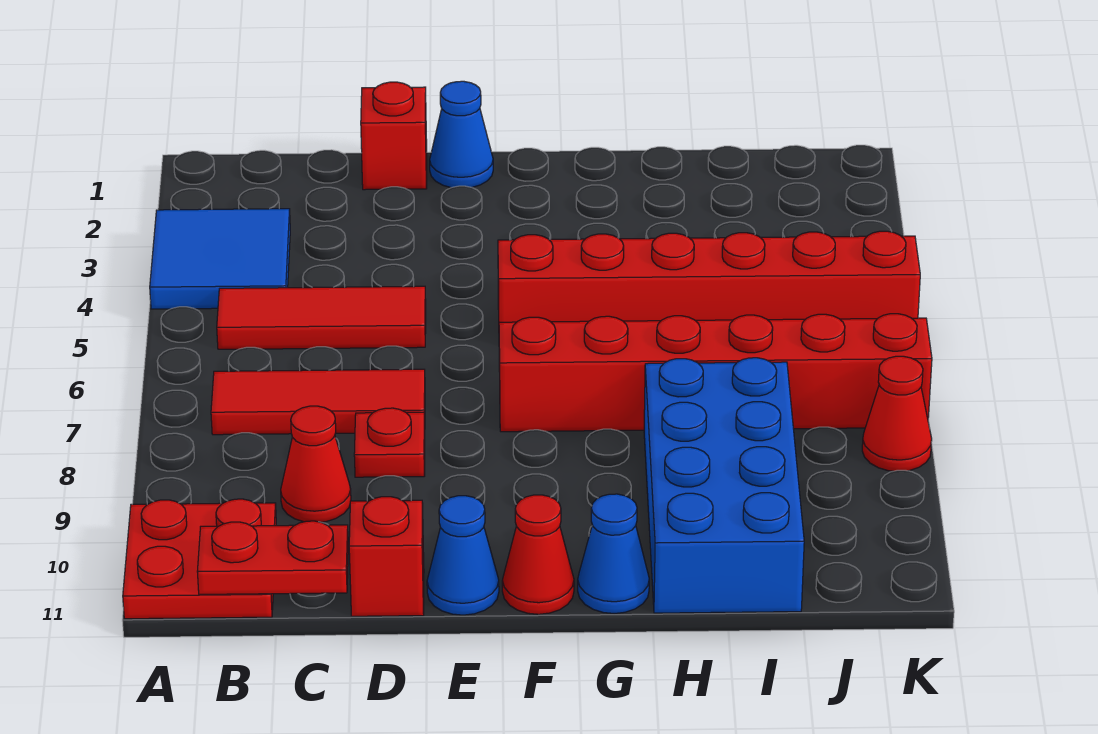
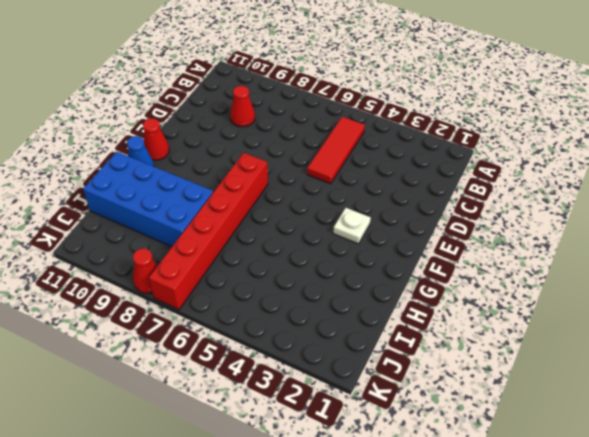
white plate F3 level 1 -> none
none -> blue tile A3:B4 level 1
none -> red plate A10:B11 level 1
none -> red tile B7:D7 level 1

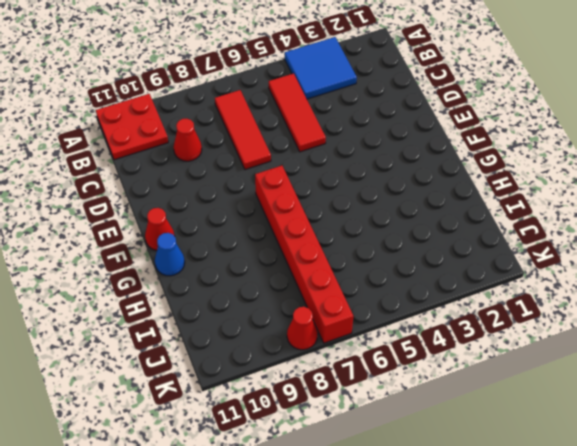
none -> red brick D1 level 1
none -> red plate D8 level 1
none -> red brick D11 level 1

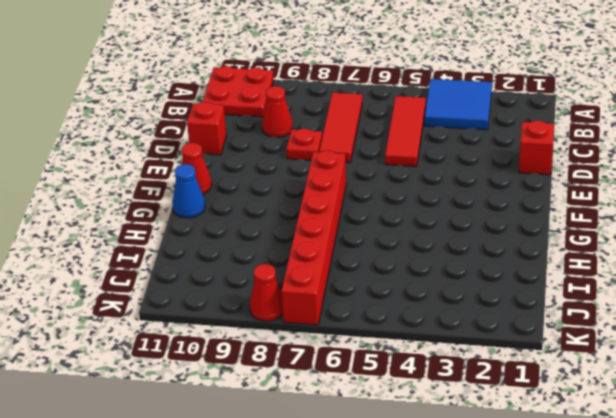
none -> blue cone E1 level 1
none -> blue cone E11 level 1
none -> red brick F5:K5 level 1

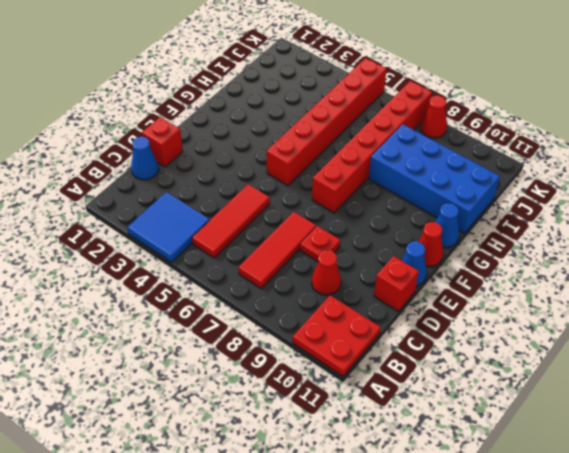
blue cone C1 level 1 -> blue cone E1 level 1
none -> red plate B11:C11 level 2

